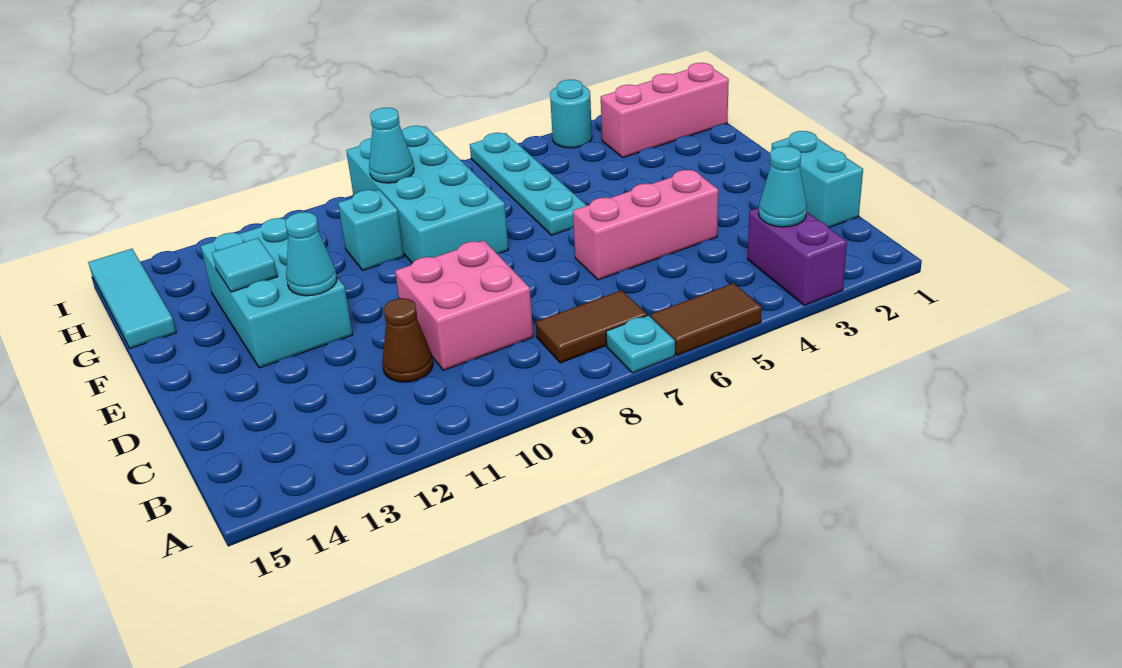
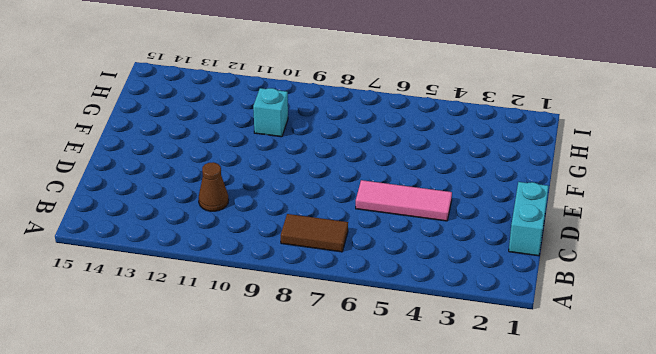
pink tile D4:D6 level 1 -> pink brick D4:D6 level 1
none -> purple brick A3:B3 level 1
none -> brown tile A5:A6 level 1
none -> cyan plate A7 level 1

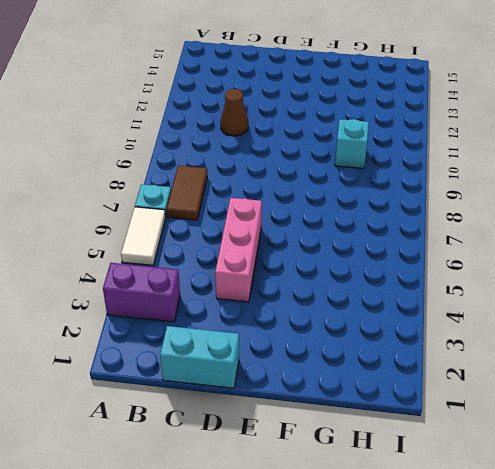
white tile A5:A6 level 1 -> brown tile A5:A6 level 1
none -> pink brick C9:D10 level 1
none -> cyan brick E12:G13 level 1
none -> cyan plate F6:I6 level 1

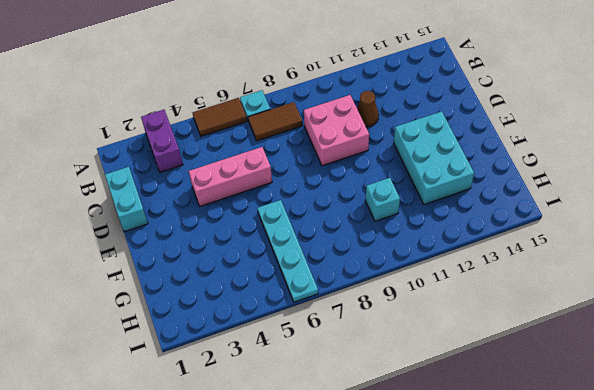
none -> cyan brick F8:I9 level 1
none -> cyan tile G15:I15 level 1
none -> pink brick H1:H3 level 1

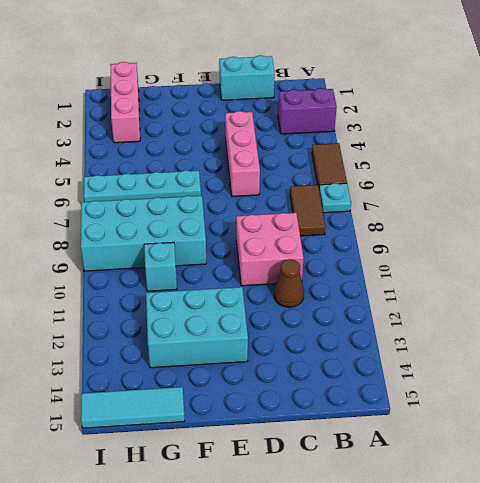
none -> cyan round brick I4 level 1
none -> cyan cone B3 level 2
none -> cyan cone E12 level 2

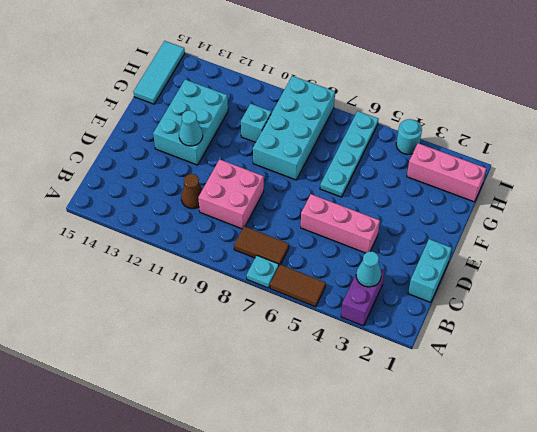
none -> cyan tile F13 level 2
none -> cyan cone H9 level 2

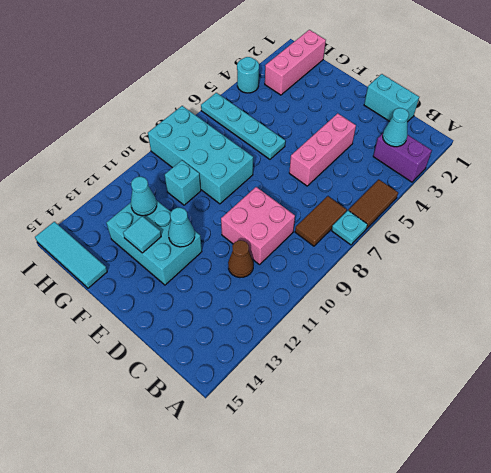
cyan cone G12 level 2 -> cyan cone H9 level 2

